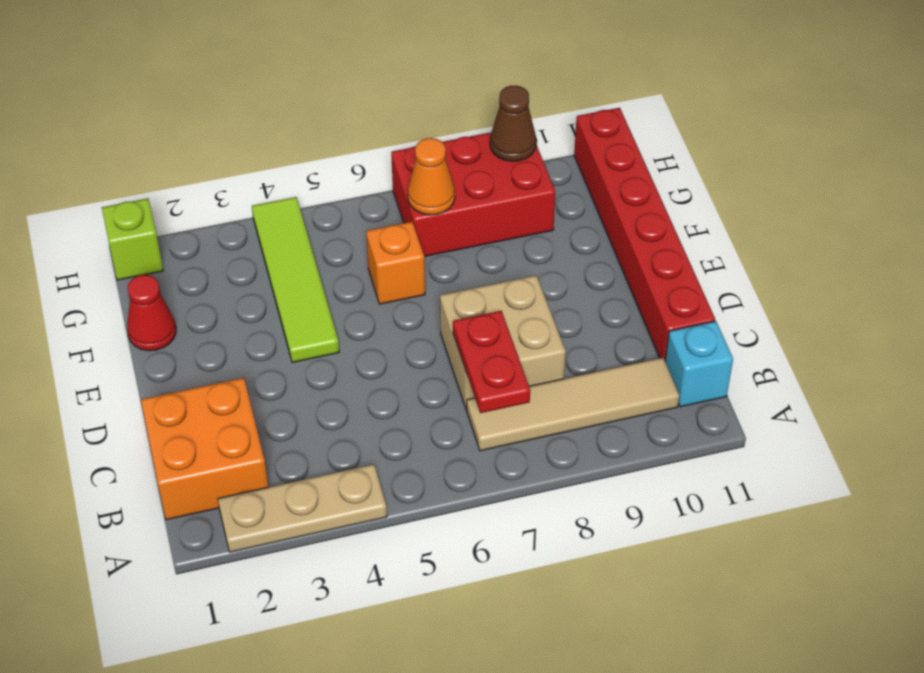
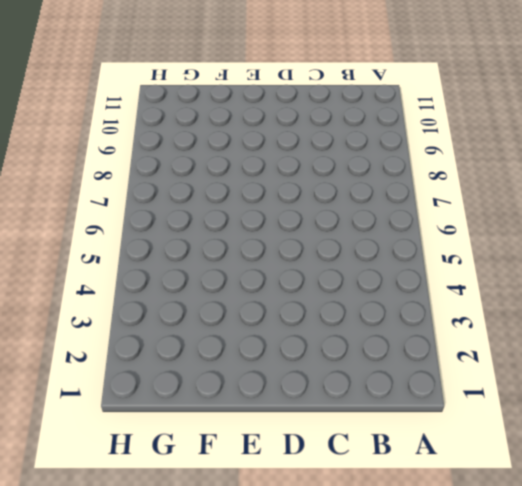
none -> tan plate A2:A4 level 1
none -> orange brick B1:C2 level 1
none -> tan tile B7:B10 level 1

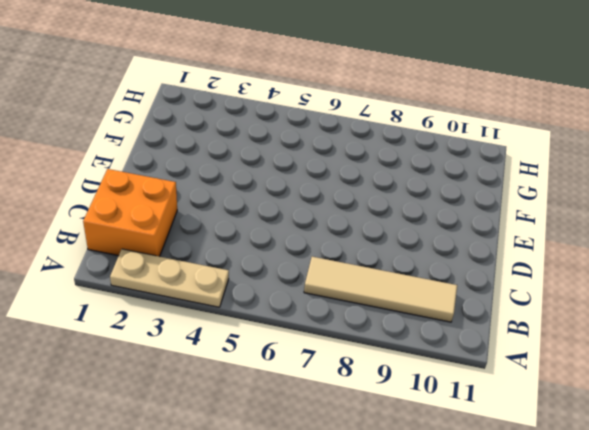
none -> cyan brick B11 level 1
none -> tan brick C7:D8 level 1
none -> red brick C11:H11 level 1

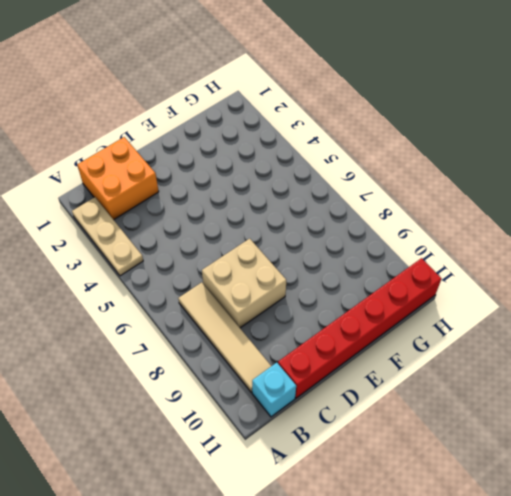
none -> lime tile E4:H4 level 1
none -> red cone F1 level 1
none -> orange brick F6 level 1

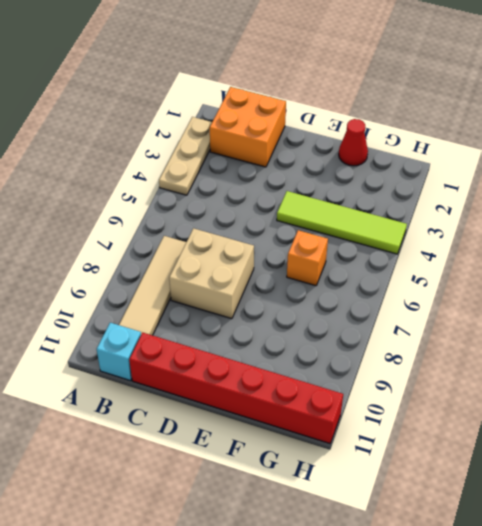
none -> red brick G7:H9 level 1
none -> lime brick H1 level 1
none -> red plate B7:C7 level 2

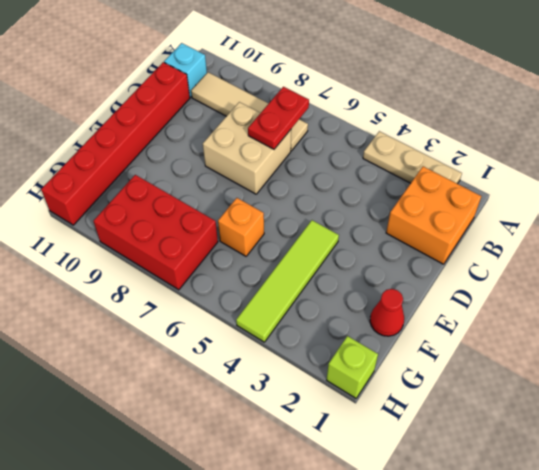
none -> orange cone G7 level 2
none -> brown cone H9 level 2

